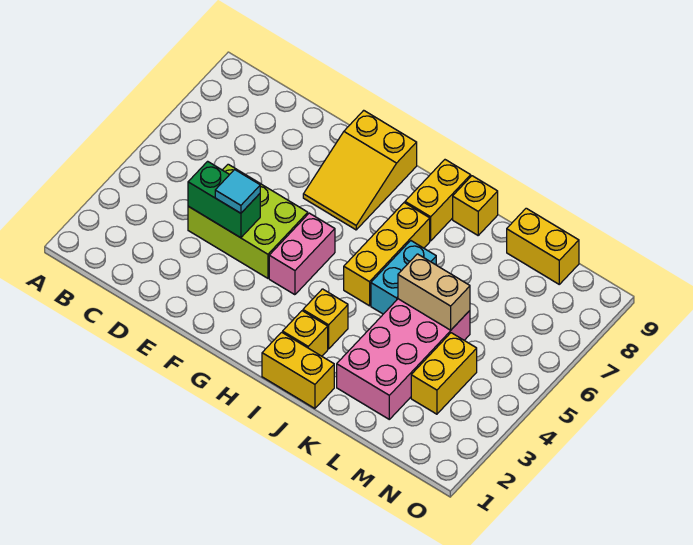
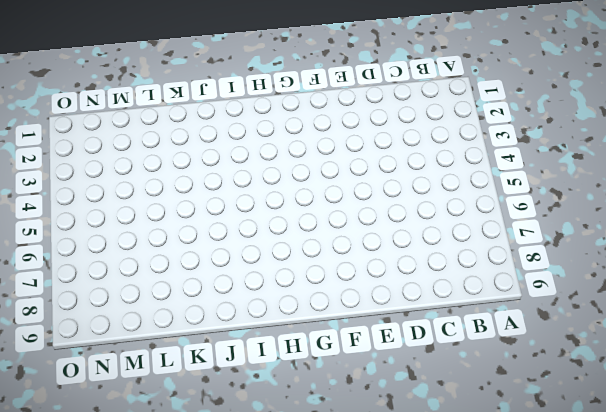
none -> lime brick D4:F5 level 1
none -> yellow slope F7:G9 level 1 top 9
none -> pink brick G4:G5 level 1

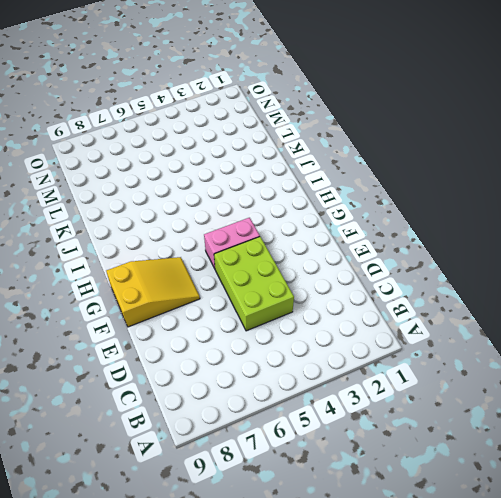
none -> yellow brick I1:J1 level 1
none -> yellow brick I2 level 1
none -> yellow brick I3 level 1

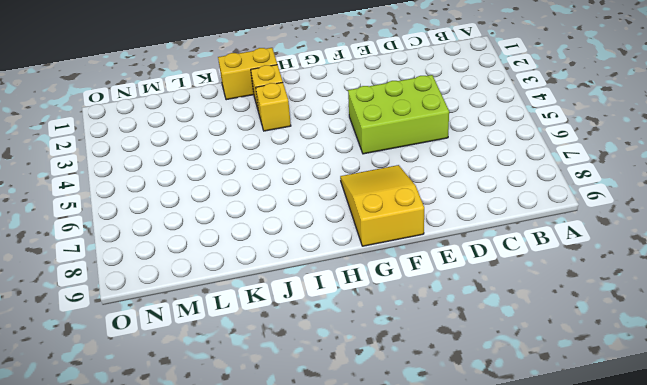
none -> pink brick G4:G5 level 1
none -> yellow brick I5:I7 level 1
none -> yellow brick I8:I9 level 1

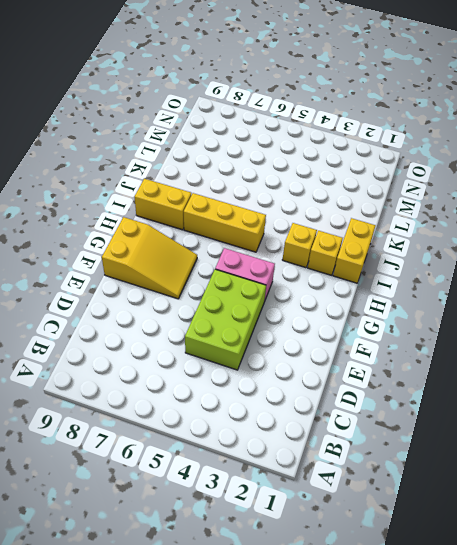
none -> cyan brick J5:J6 level 1
none -> yellow brick J9 level 1
none -> pink brick K2:L5 level 1

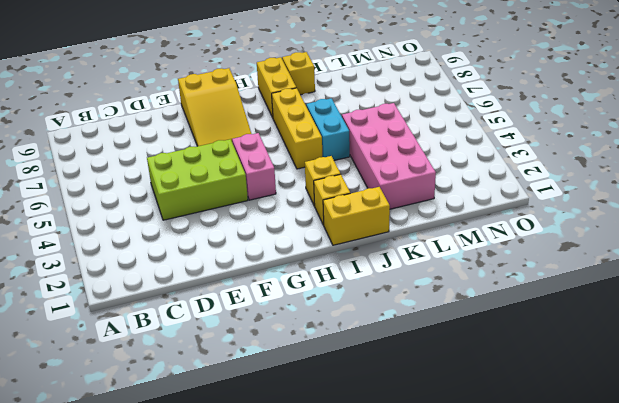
none -> yellow brick L9:M9 level 1
none -> yellow brick M3:M4 level 1
none -> green brick D4:E4 level 2

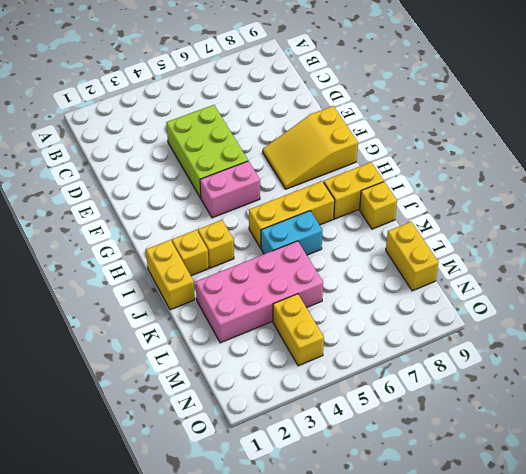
yellow brick M4:N4 level 1 -> yellow brick M3:M4 level 1
none -> green brick D4:E4 level 2
none -> tan brick K5:L5 level 2
none -> cyan tile E4 level 3

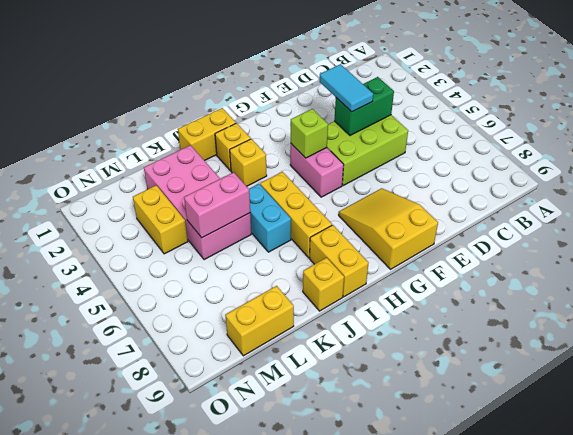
cyan tile E3:E4 level 3 -> cyan tile E4 level 3
lime brick G4 level 2 -> none
pink brick K5:L5 level 2 -> tan brick K5:L5 level 2

